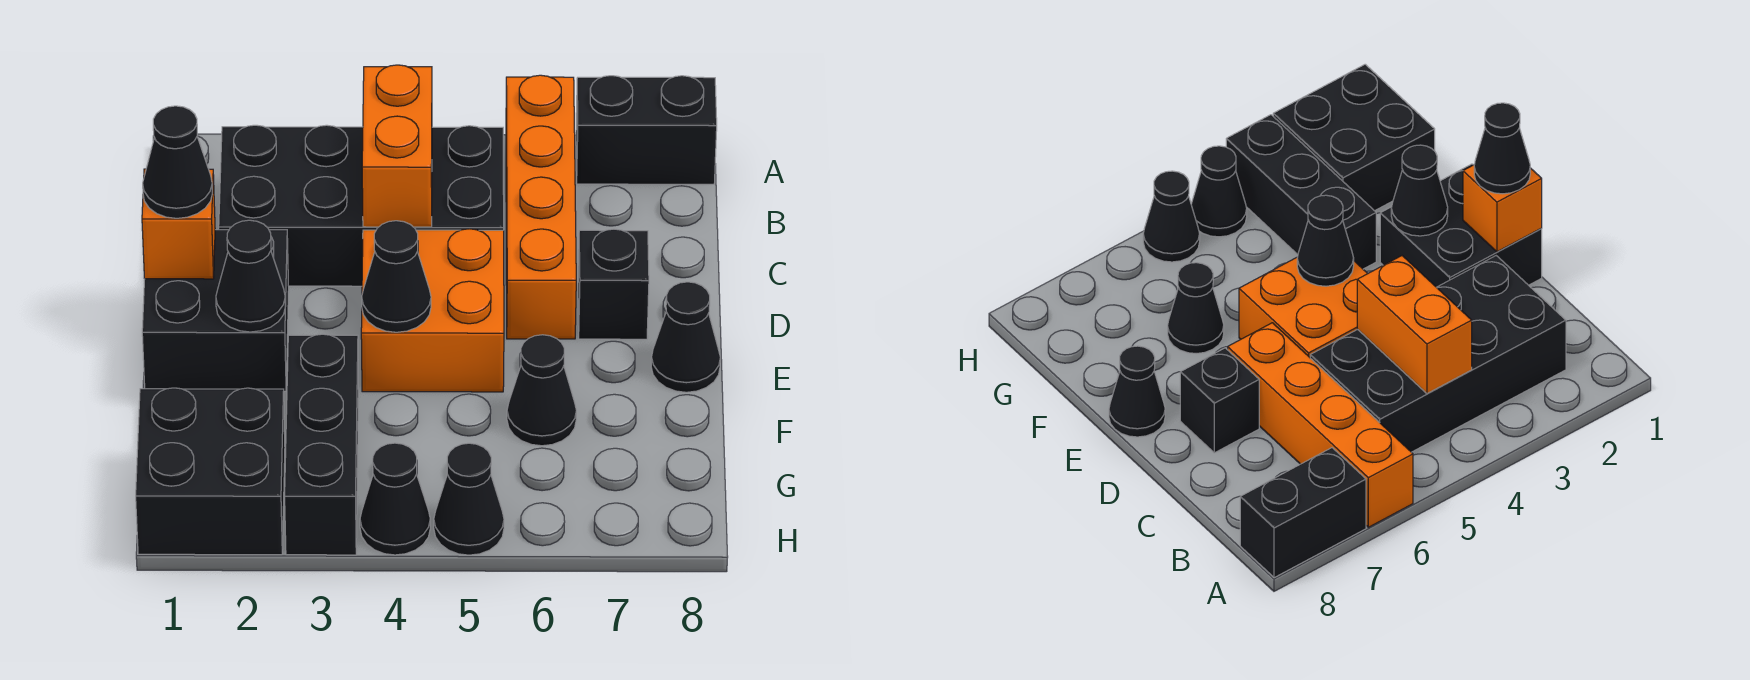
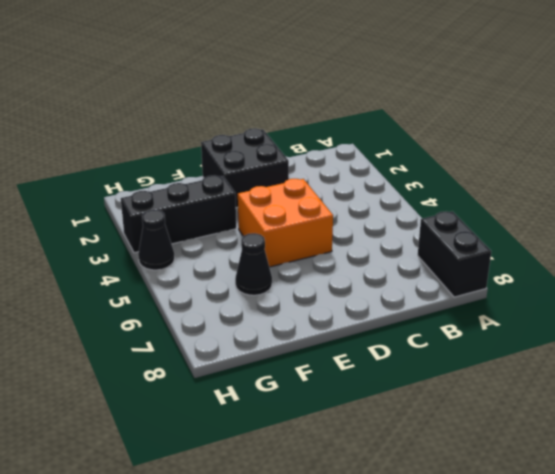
none -> orange brick A6:D6 level 1
none -> black brick B2:C5 level 1
none -> black brick D7 level 1

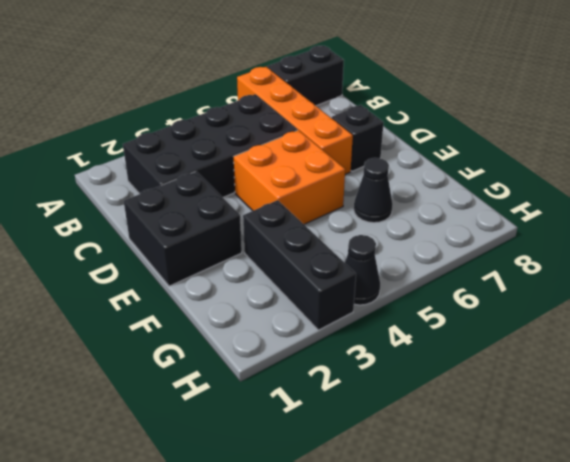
none -> black cone E8 level 1
none -> black brick G1:H2 level 1
none -> black cone H5 level 1

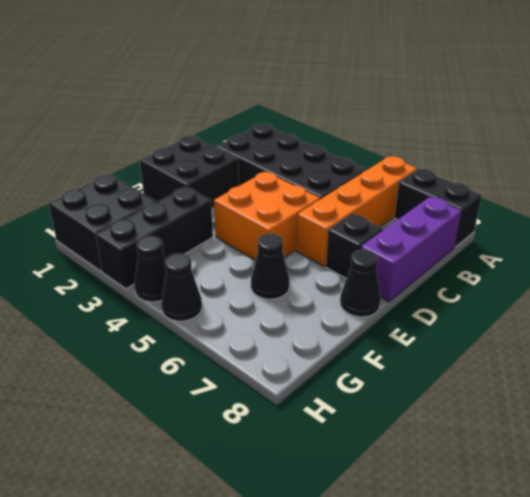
purple brick B8:D8 level 1 -> none
none -> orange brick B4:C4 level 2
none -> orange brick D1 level 2
none -> black cone E2 level 2

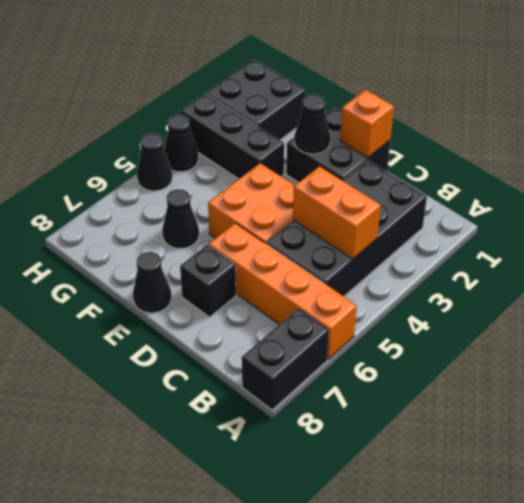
none -> black cone E4 level 2
none -> black cone D1 level 3

